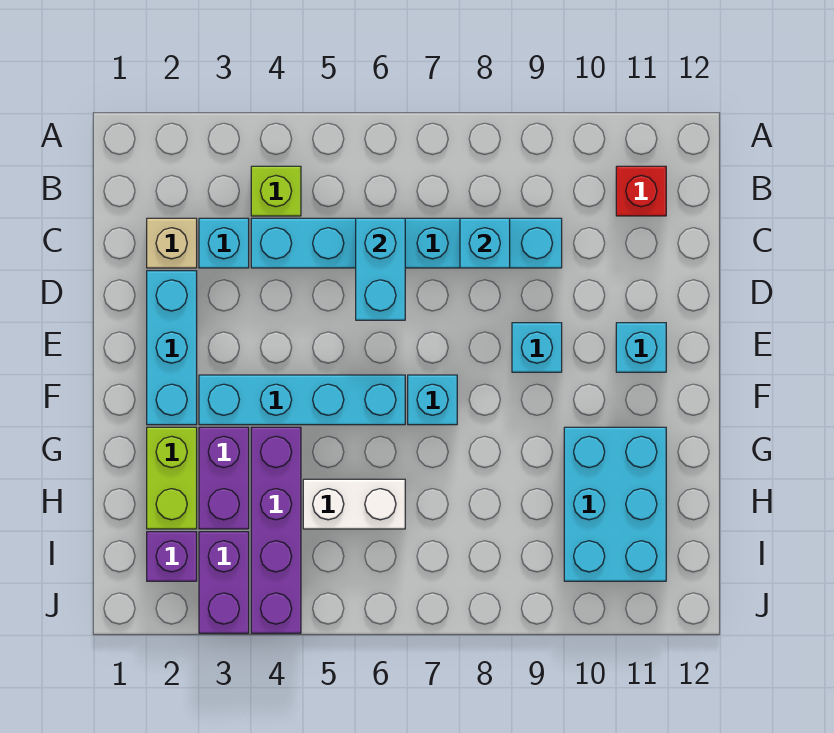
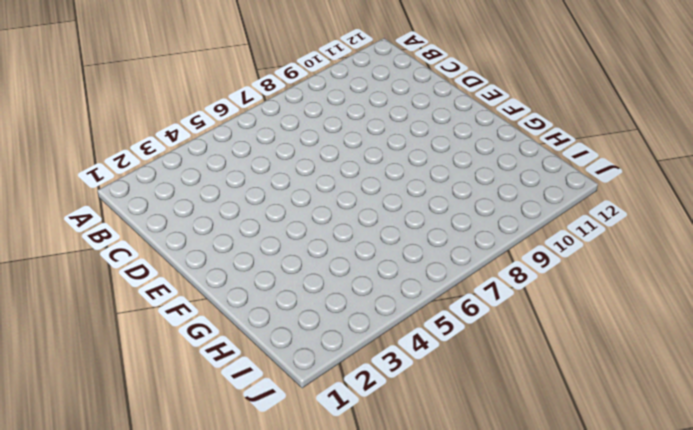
none -> lime brick B4 level 1
none -> red brick B11 level 1
none -> tan brick C2 level 1

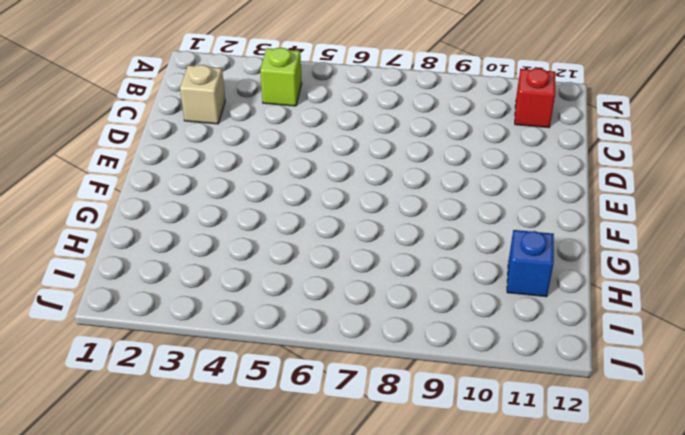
blue brick H11 level 1 -> cyan brick G10:I11 level 1
none -> cyan brick C3 level 1
none -> cyan brick C4:C9 level 1
none -> cyan brick D2:F2 level 1

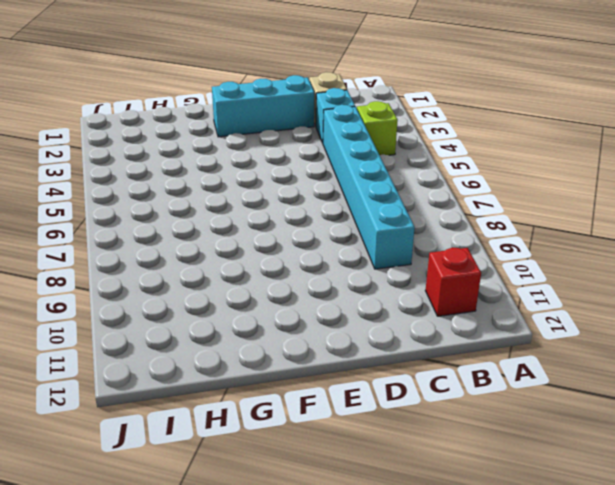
none -> cyan brick E9 level 1
none -> cyan brick E11 level 1
none -> cyan brick F3:F6 level 1

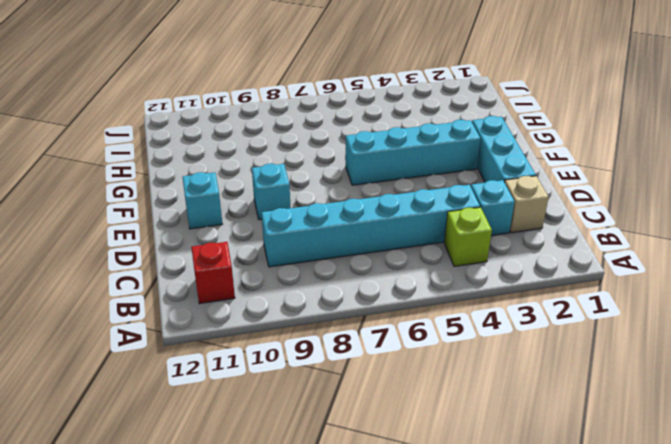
none -> cyan brick F7 level 1
none -> lime brick G2:H2 level 1
none -> purple brick G3:H3 level 1

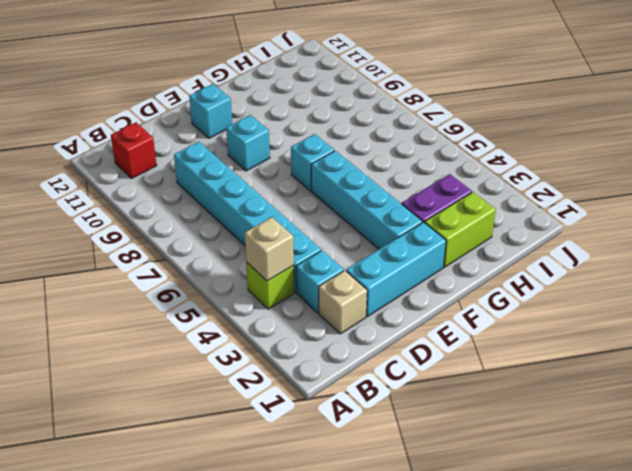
tan brick B4 level 2 -> none
none -> purple brick G4:J4 level 1
none -> cyan brick G10:I11 level 1
none -> white brick H5:H6 level 1

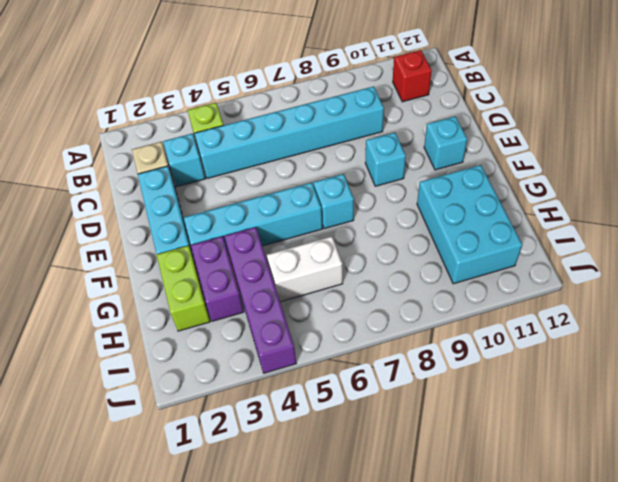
none -> purple brick I2 level 1
none -> purple brick I3:J3 level 1
none -> cyan brick C6:D6 level 2

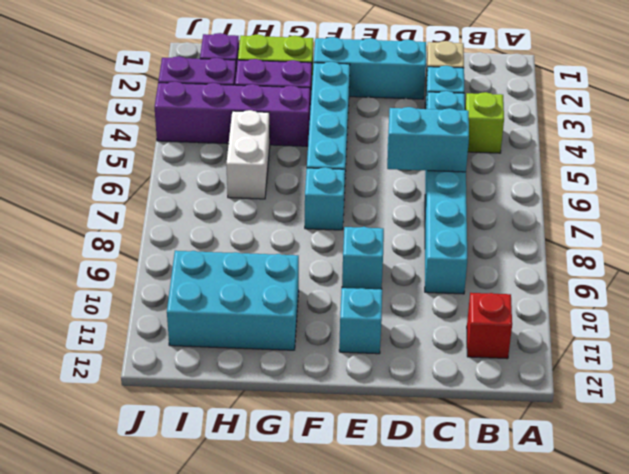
none -> cyan brick C8 level 2

